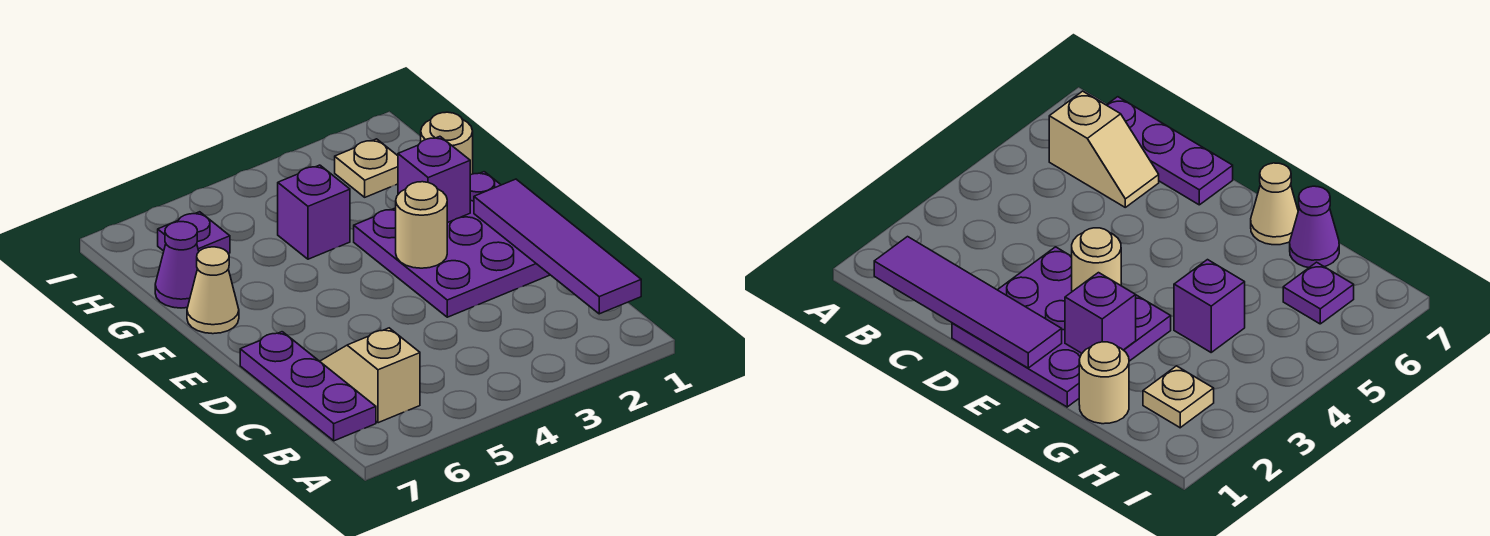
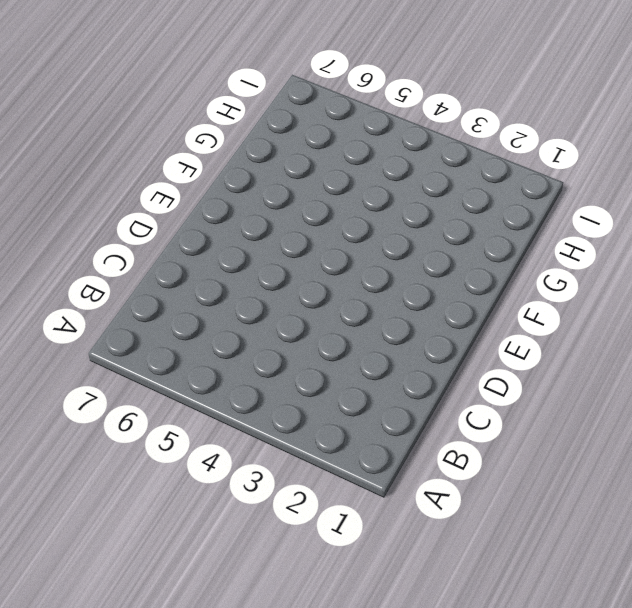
none -> tan slope B6:C6 level 1 top B
none -> purple plate B7:D7 level 1
none -> purple plate D1:F3 level 1

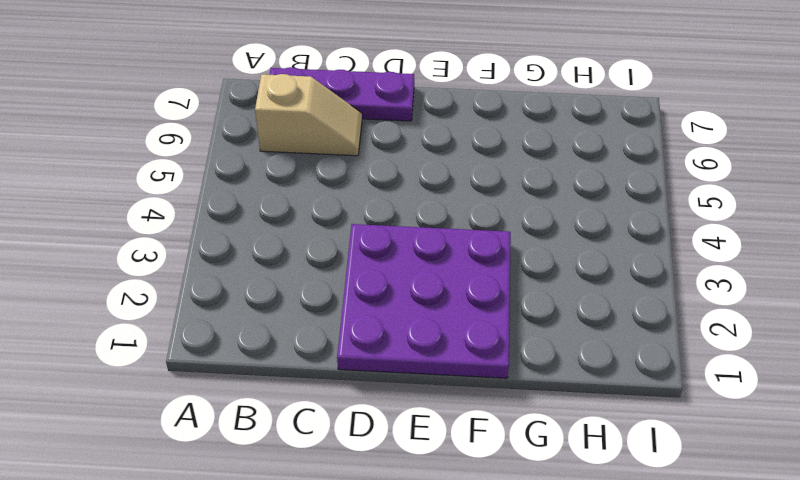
none -> tan cone F7 level 1
none -> tan round brick G1 level 1
none -> purple brick G4 level 1

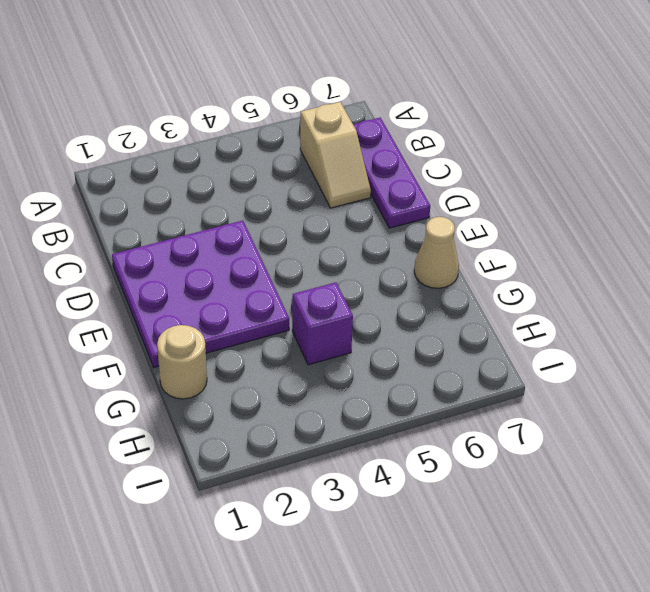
none -> purple cone G7 level 1
none -> tan plate H2 level 1
none -> purple plate H6 level 1

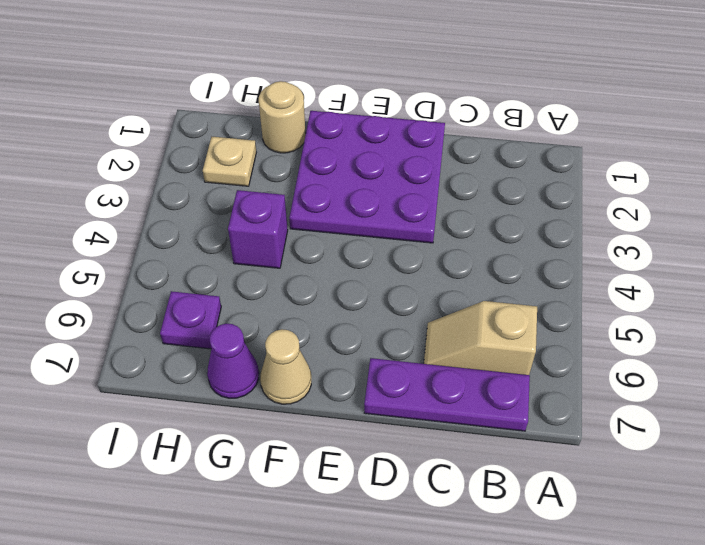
none -> purple tile B1:E1 level 2
none -> tan round brick E3 level 2
none -> purple brick F2 level 2

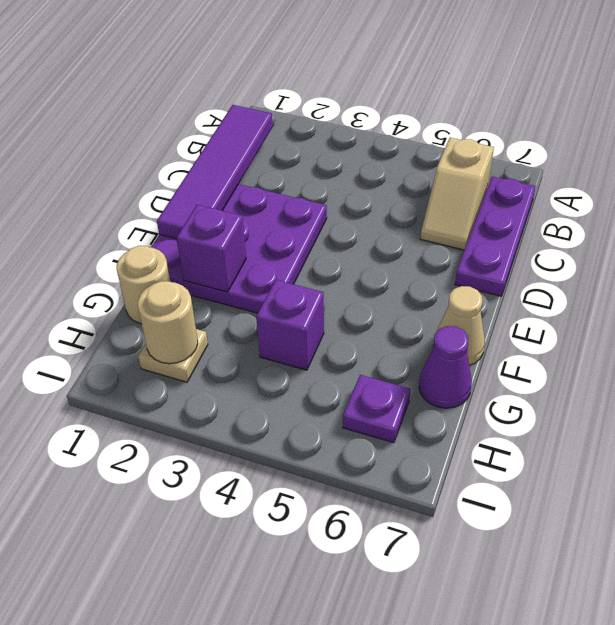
tan round brick H2 level 2 -> tan round brick E3 level 2

